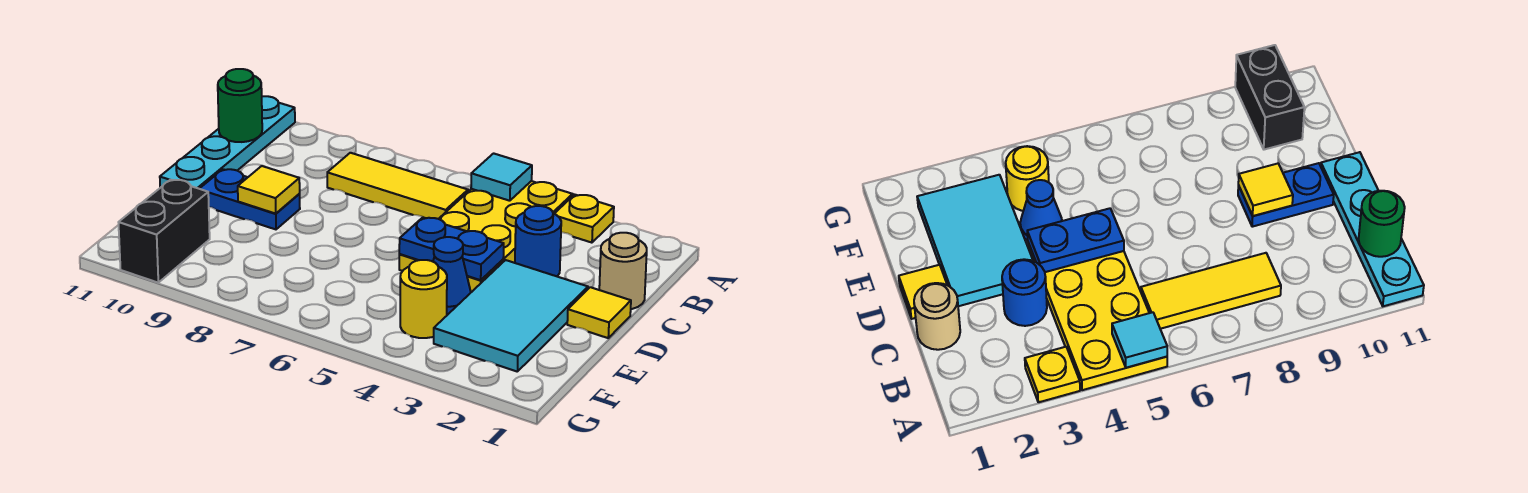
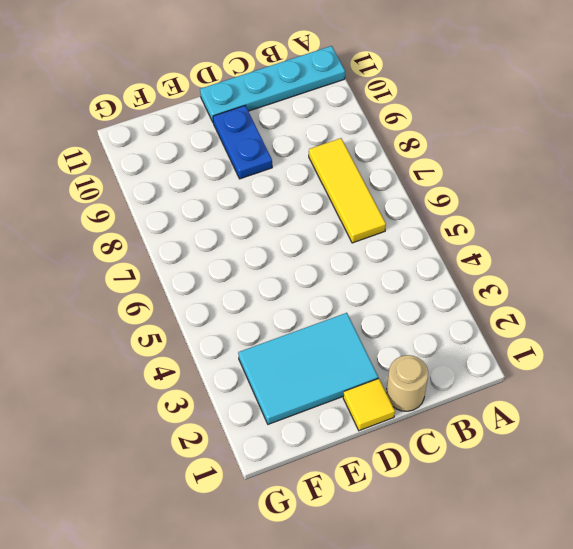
none -> yellow plate A3 level 1
none -> yellow plate A4:D5 level 1
none -> blue round brick C3 level 1

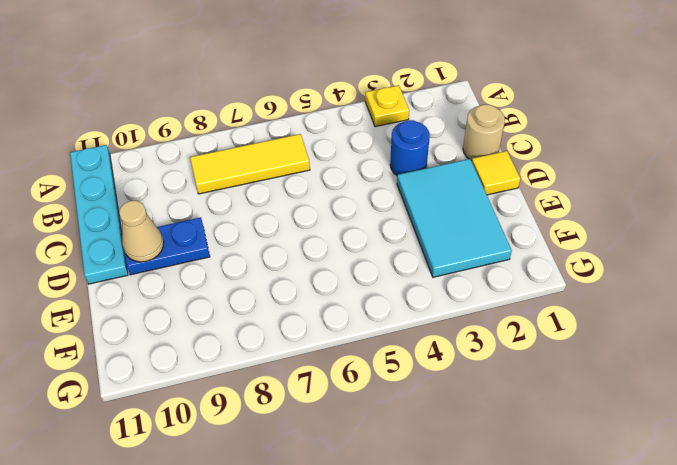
tan cone D10 level 2 -> none
none -> yellow plate A4:D5 level 1
none -> blue cone E4 level 1
none -> yellow round brick F4 level 1

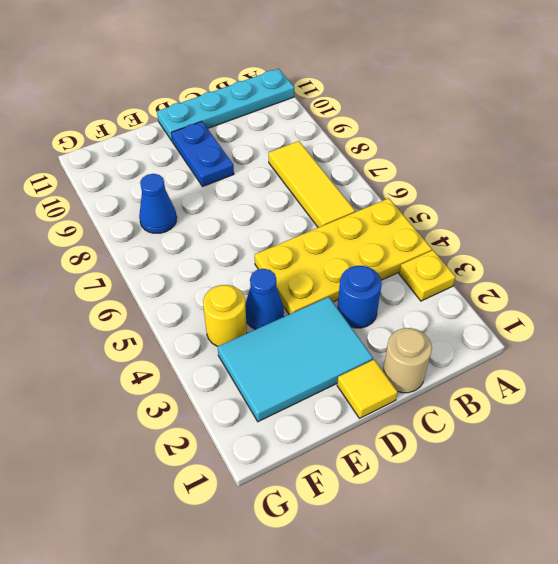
blue cone F8 level 1 -> none
none -> black brick F10:G10 level 1
none -> cyan tile A5 level 2
none -> green round brick B11 level 2

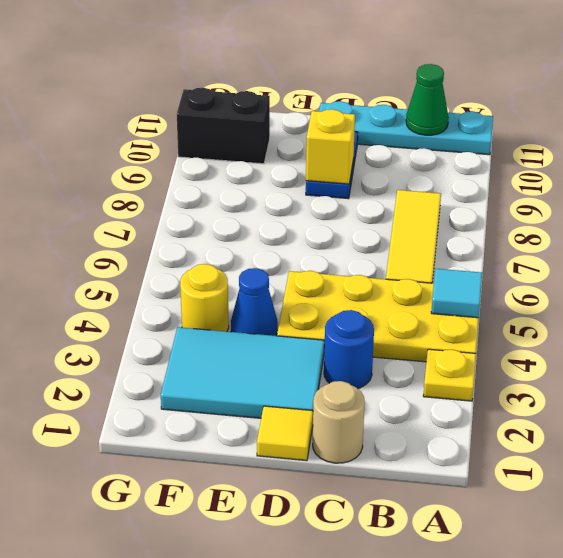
green cone B11 level 2 -> green round brick B11 level 2
yellow brick D9 level 2 -> yellow tile D9 level 2
none -> blue plate D4:D5 level 2

